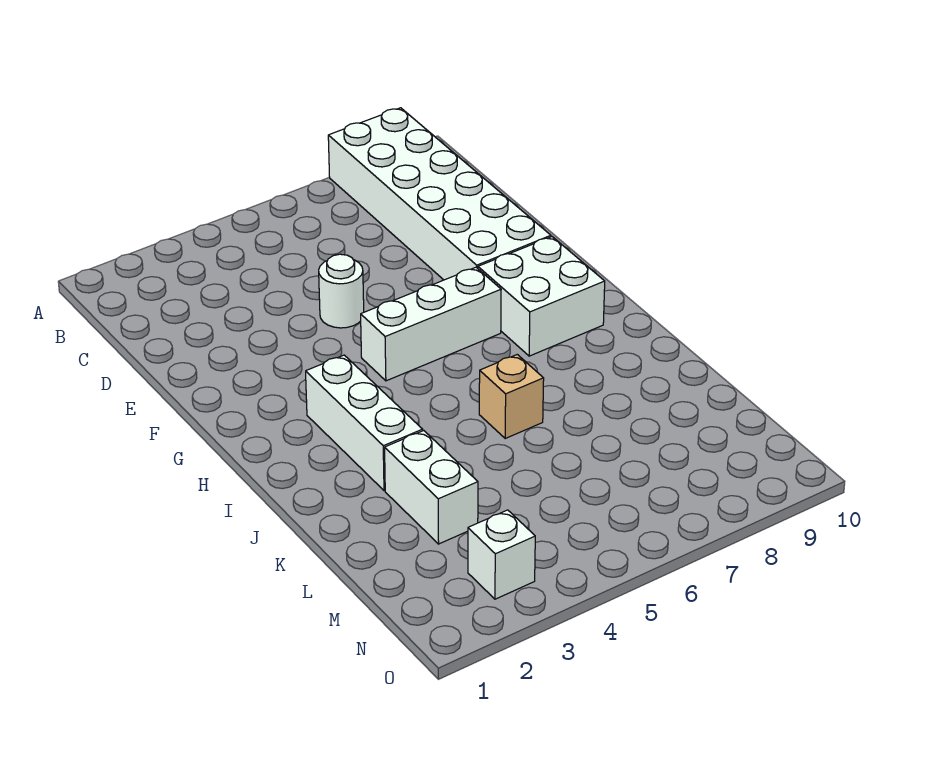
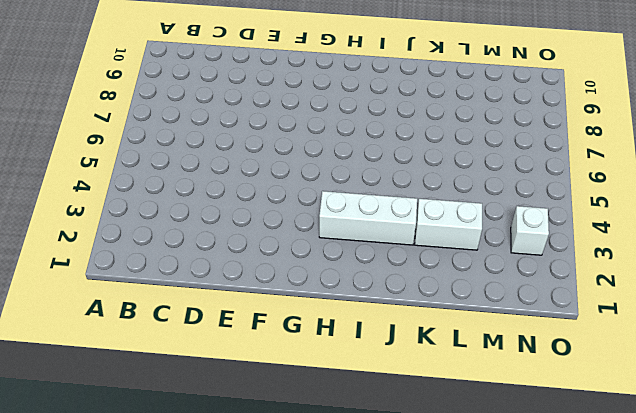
none -> white brick A8:F9 level 1
none -> white round brick E5 level 1

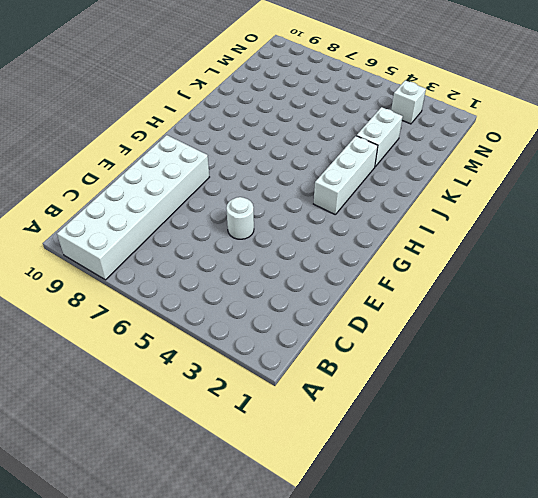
none -> white brick G5:G7 level 1
none -> white brick G8:H9 level 1

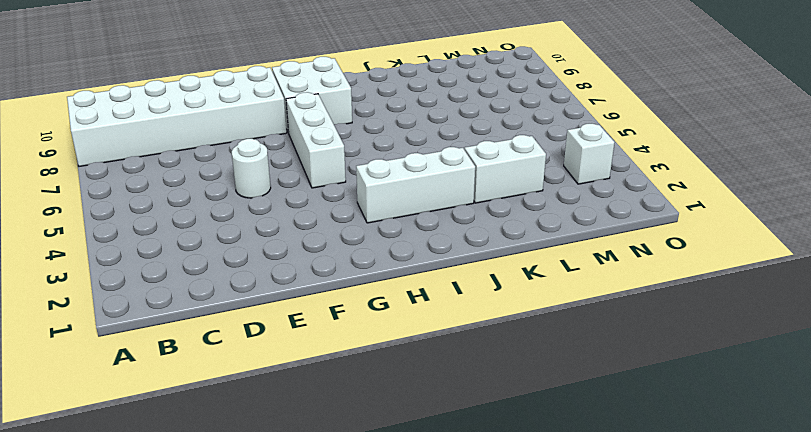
none -> tan brick J6 level 1

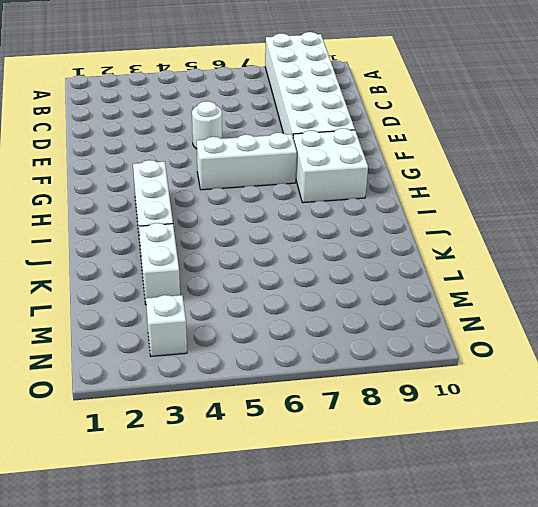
none -> tan brick J6 level 1

